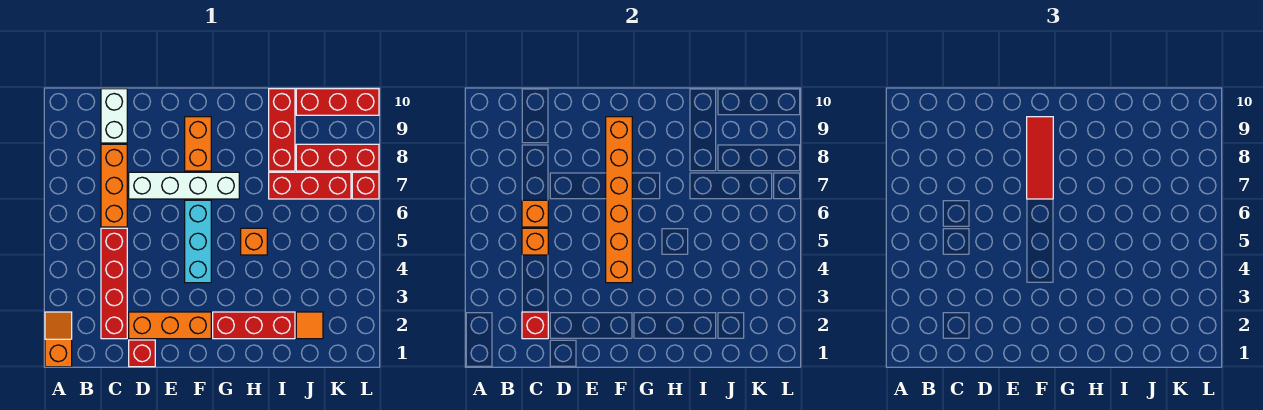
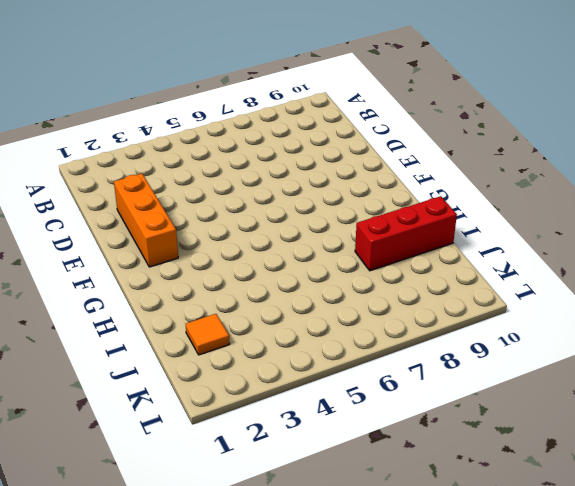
none -> orange slope A1:A2 level 1 top 1
none -> red brick C2:C5 level 1
none -> orange brick C6:C8 level 1

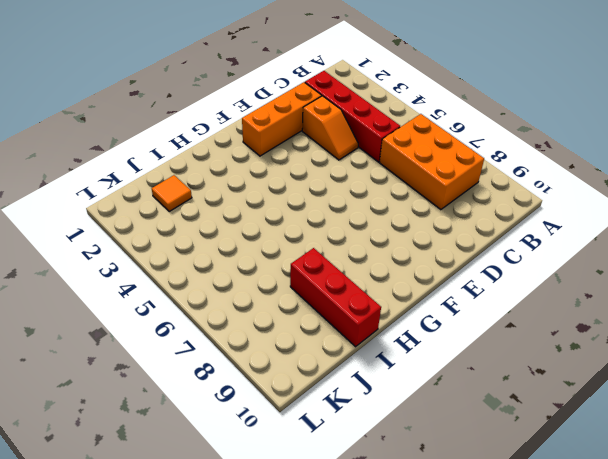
orange brick B6:C8 level 1 -> orange brick C6:C8 level 1
orange slope D3:D4 level 1 top 3 -> orange slope A1:A2 level 1 top 1
none -> white brick C9:C10 level 1
none -> red brick D1 level 1
none -> white brick D7:G7 level 1

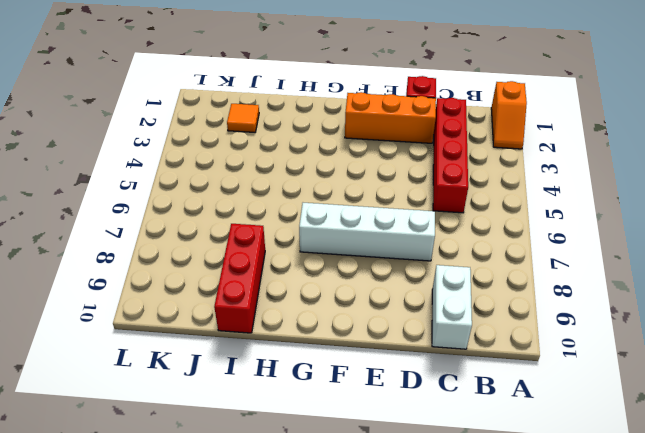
none -> orange brick C6:C8 level 1
none -> cyan brick F4:F6 level 1
none -> orange brick F8:F9 level 1

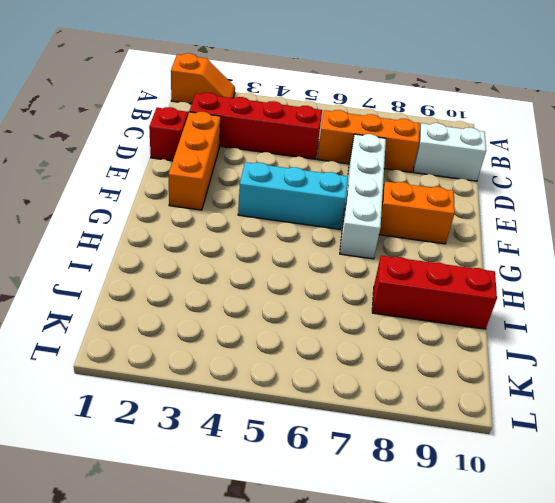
none -> red brick G2:I2 level 1
none -> orange brick H5 level 1
none -> red brick I7:K7 level 1

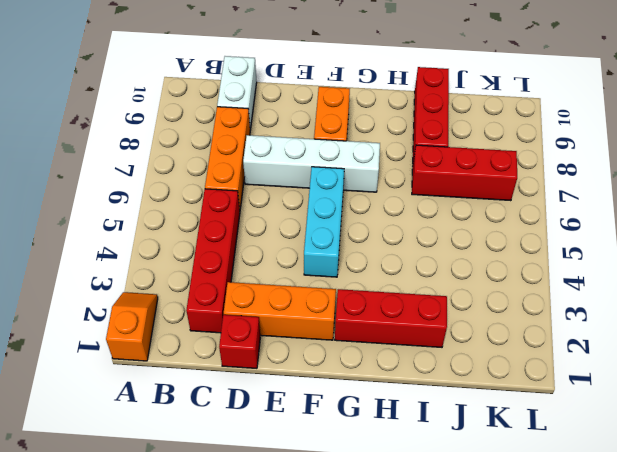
none -> orange brick H5 level 1
none -> orange tile J2 level 1
none -> red brick J8:L8 level 1

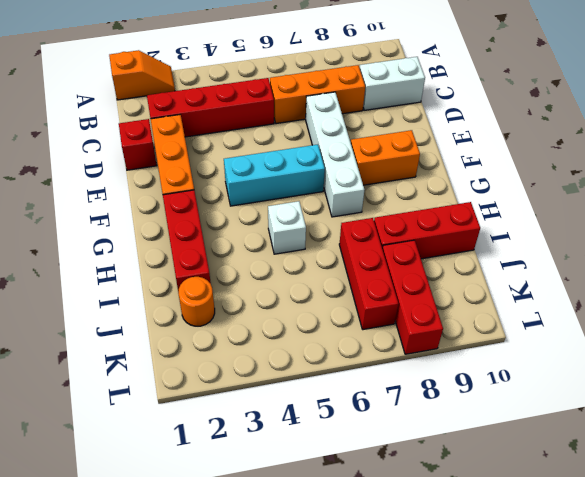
white brick H5 level 1 -> orange brick H5 level 1
orange round brick J2 level 1 -> orange tile J2 level 1
none -> red brick J10:L10 level 1
none -> red brick L7 level 1
none -> red brick C2 level 2

